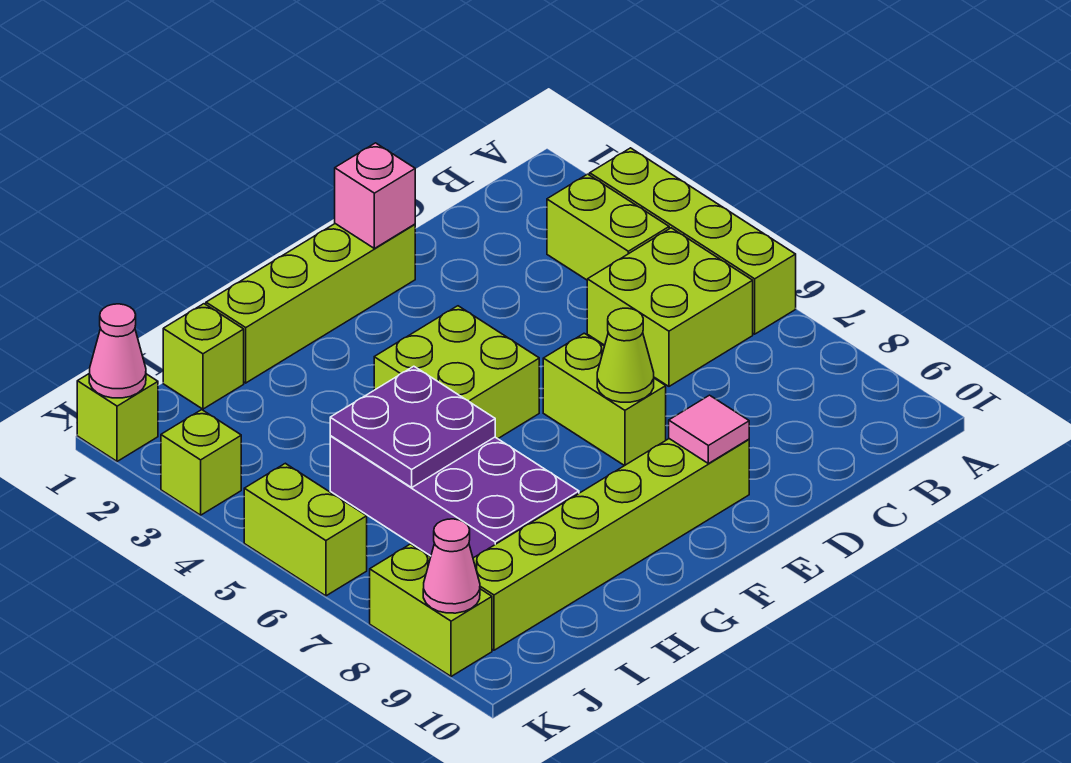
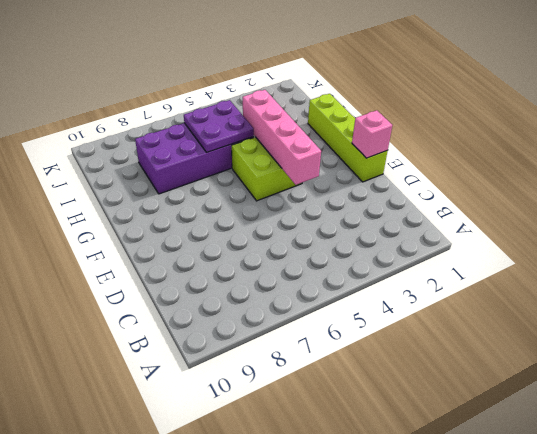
pink brick E4:H4 level 2 -> none
none -> lime brick A3:A6 level 1
none -> lime brick B3:B4 level 1
none -> lime brick B5:C6 level 1

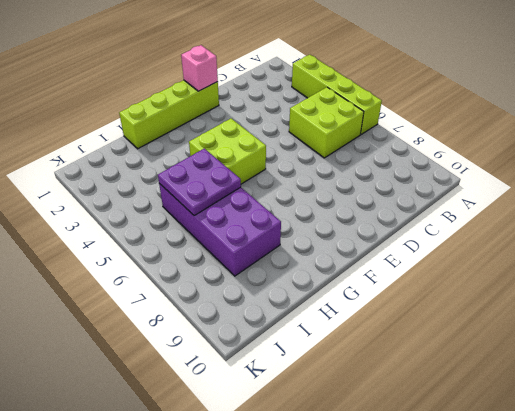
none -> lime brick B3:B4 level 1
none -> lime brick E6:E7 level 1
none -> lime brick E9:J9 level 1

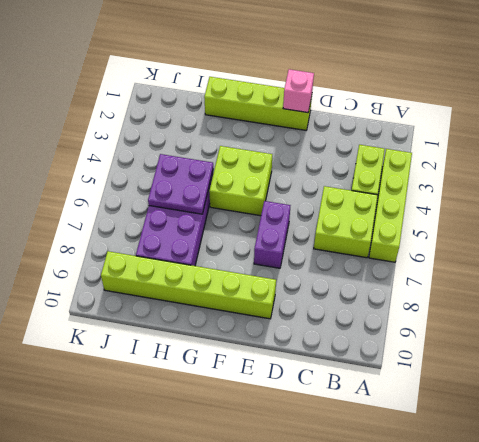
purple brick E6:E7 level 1 -> lime brick E6:E7 level 1
none -> lime brick I1 level 1
none -> lime brick K1 level 1
none -> lime brick K3 level 1

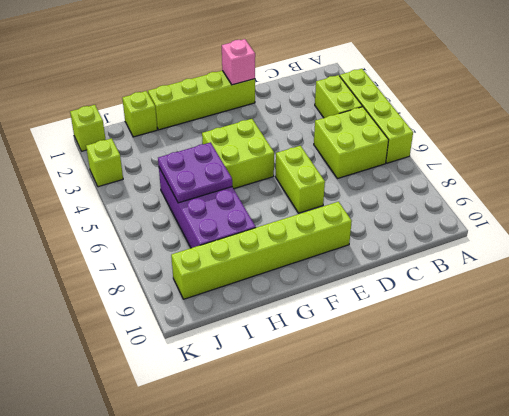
none -> lime brick K5:K6 level 1
none -> lime brick K8:K9 level 1
none -> lime cone E7 level 2

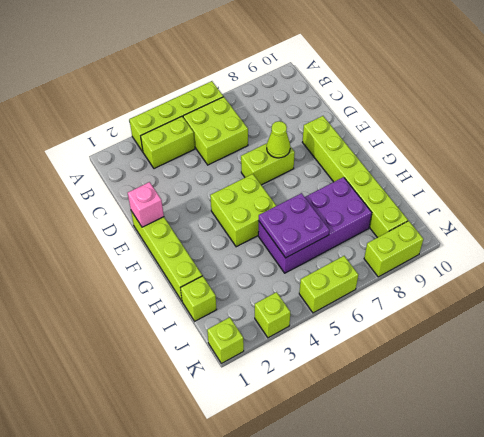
none -> pink tile E9 level 2
none -> pink cone K1 level 2
none -> pink cone K9 level 2

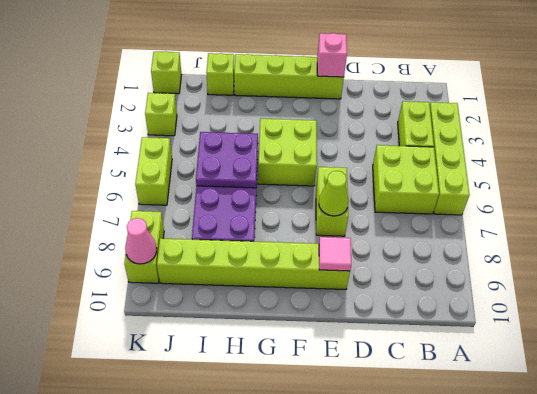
none -> pink cone K1 level 2

